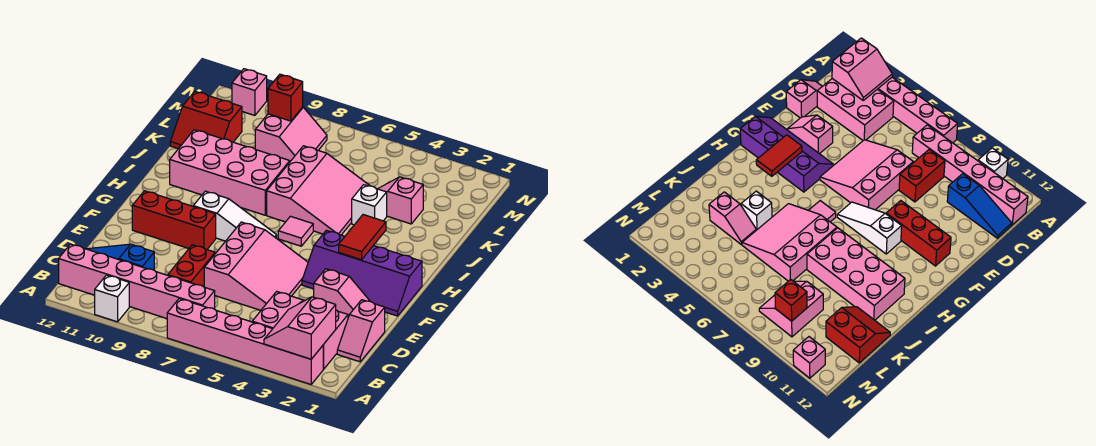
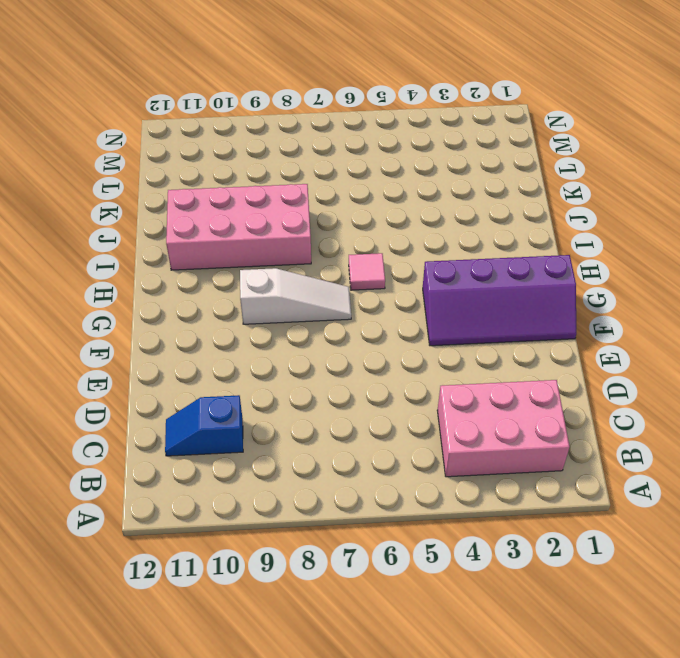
blue slope C10:C11 level 1 top 10 -> blue slope C10:C12 level 1 top 10
none -> pink brick A2:A7 level 1
none -> white brick A10 level 1
none -> pink brick B7:B12 level 1

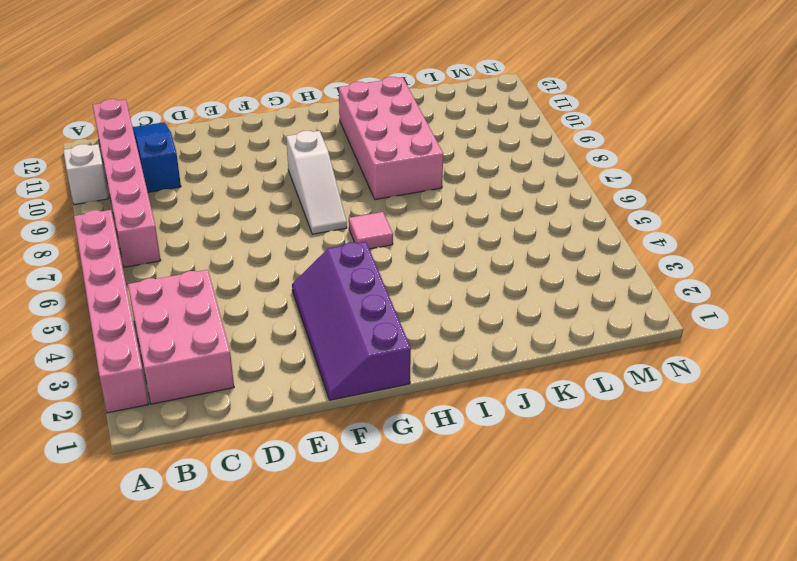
none -> pink slope C1:D1 level 1 top D
none -> red brick C8:D8 level 1
none -> pink slope D5:F7 level 1 top 7

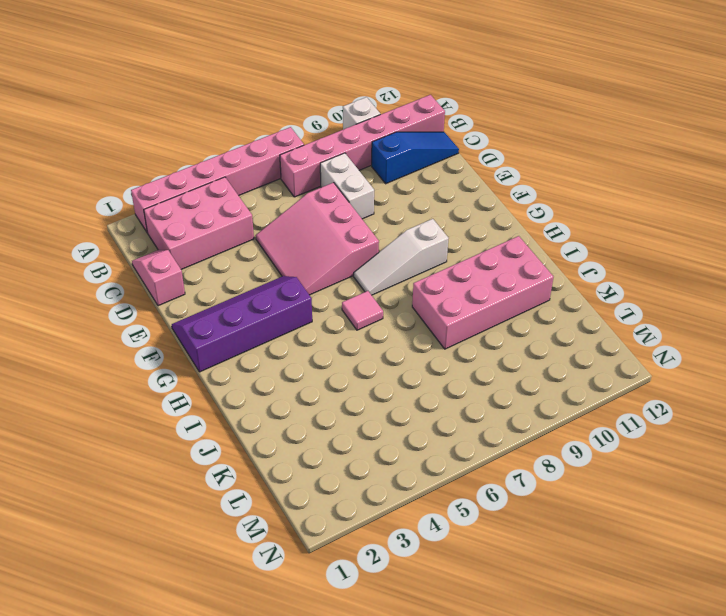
white brick C8:D8 level 1 -> red brick C8:D8 level 1
none -> pink slope E2:E3 level 1 top 3
none -> red brick F9:F11 level 1
none -> pink slope I5:K7 level 1 top 7

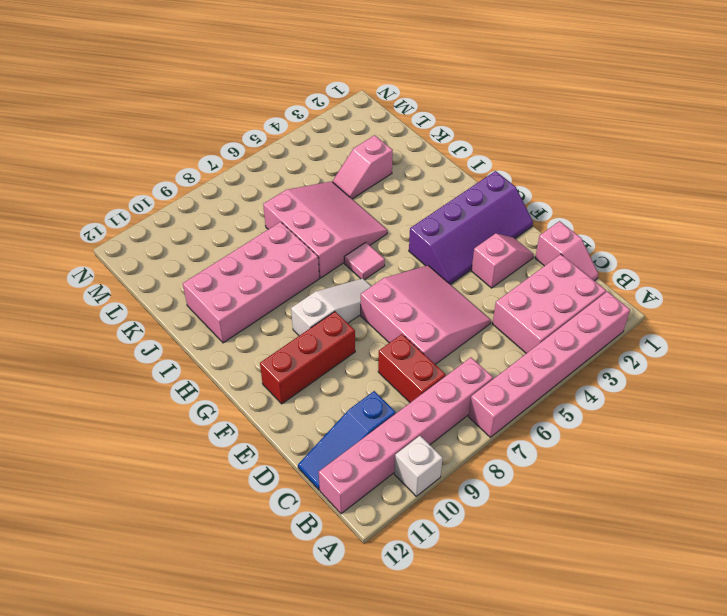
none -> white brick J4 level 1
none -> red slope K11:L12 level 1 top L
none -> pink slope L8:M9 level 1 top 9

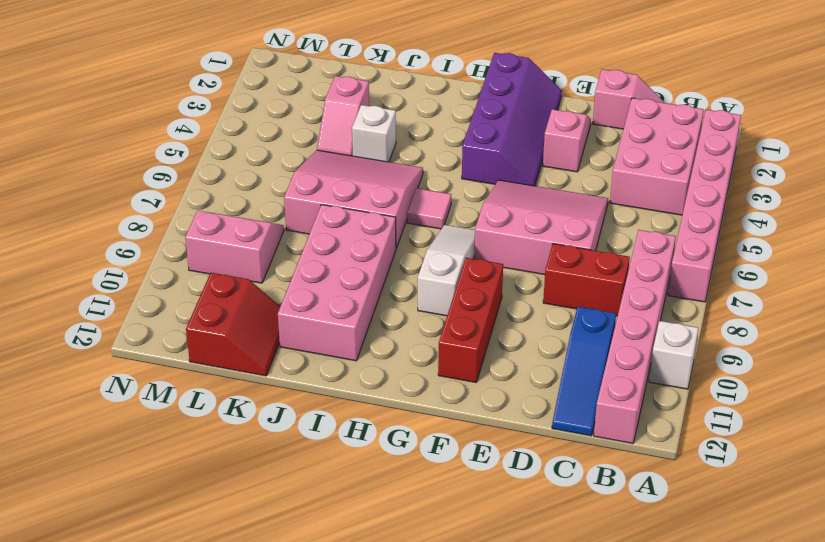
none -> pink brick N11 level 1
none -> pink slope A2:B3 level 2 top 2
none -> red tile G3:H3 level 2

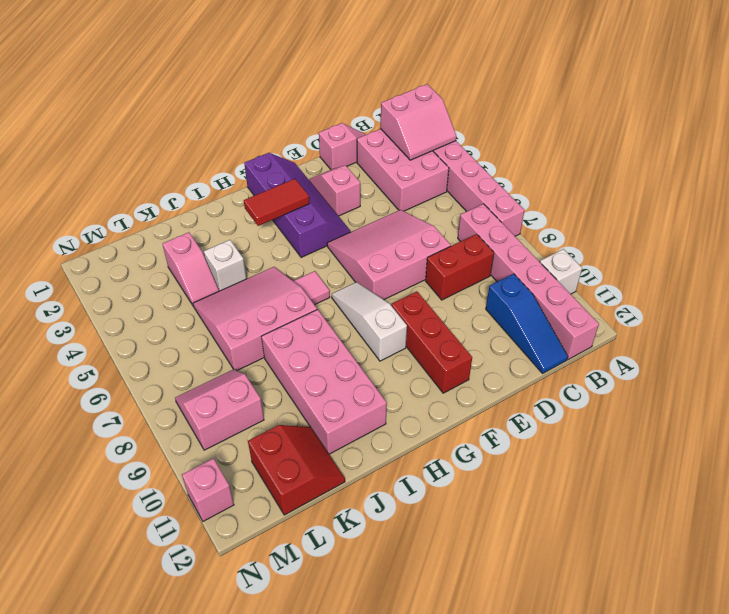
none -> red brick M9 level 2

